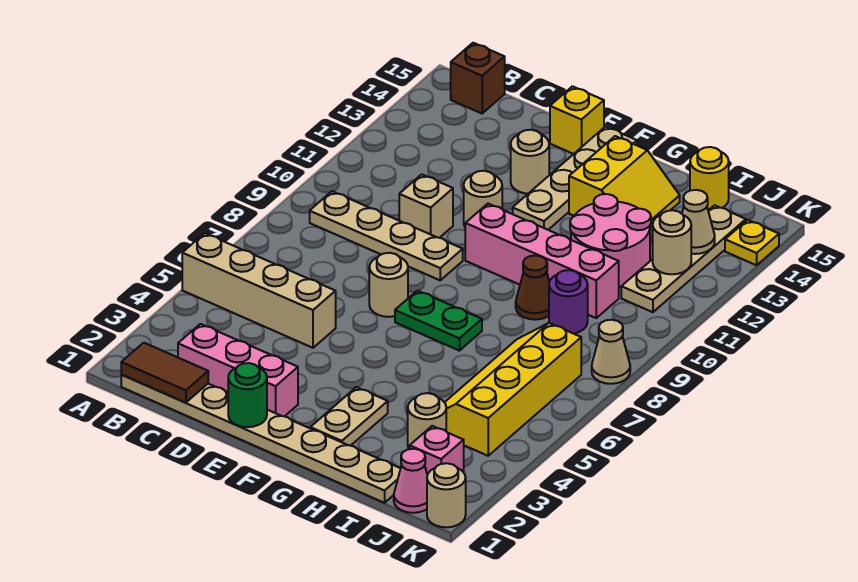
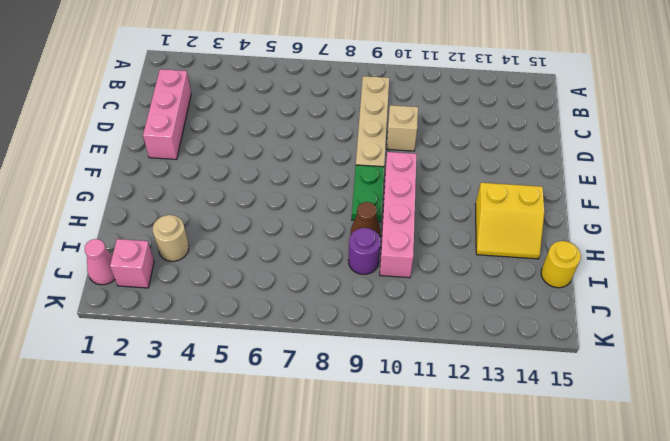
green plate F9:G9 level 1 -> green plate F7:G7 level 1
none -> tan brick A5:D5 level 1
none -> tan plate B1:I1 level 1
none -> brown brick B15 level 1
none -> tan round brick E7 level 1

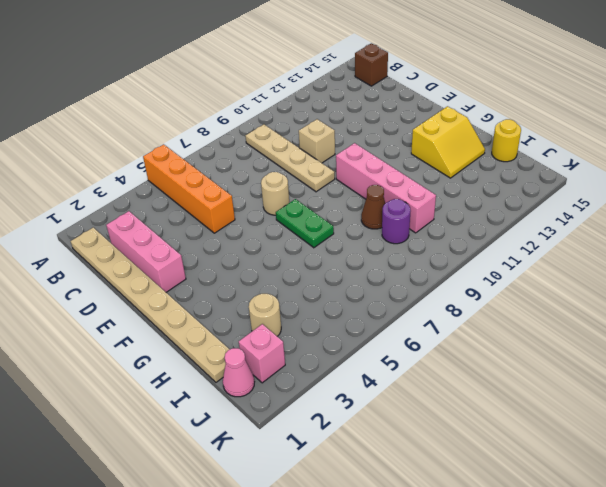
orange brick A5:D5 level 1 -> tan brick A5:D5 level 1
none -> tan round brick E11 level 1
none -> tan round brick E13 level 1
none -> yellow brick E15 level 1
none -> tan plate F12:F15 level 1

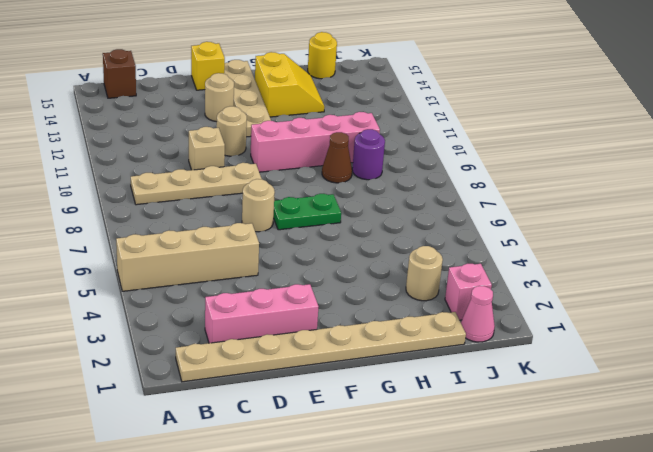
none -> tan plate G2:G3 level 1
none -> pink round brick H11:I12 level 1
none -> yellow slope I4:J7 level 1 top J
none -> tan plate J11:J14 level 1

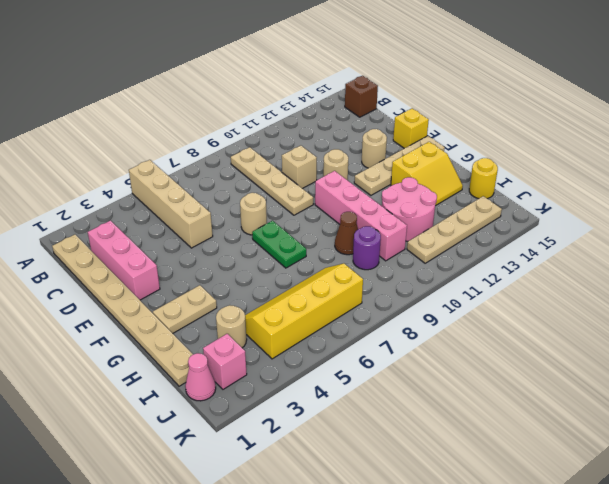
none -> tan round brick K1 level 1
none -> tan cone K8 level 1
none -> yellow plate K14 level 1
none -> brown tile B1:C1 level 2

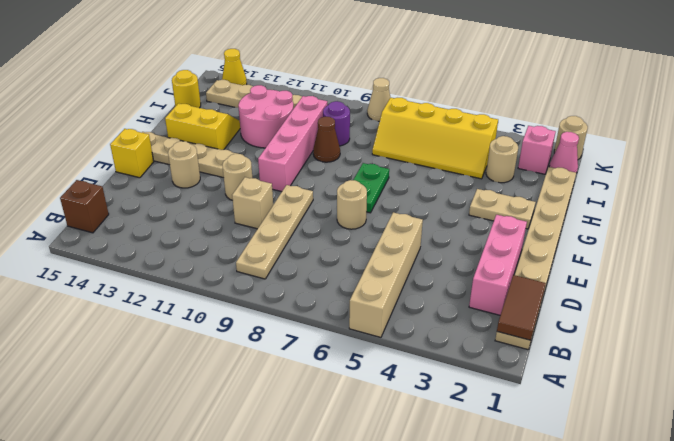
yellow cone K14 level 1 -> yellow plate K14 level 1
none -> green round brick E1 level 2
none -> tan round brick J12 level 2
none -> tan cone J13 level 2

